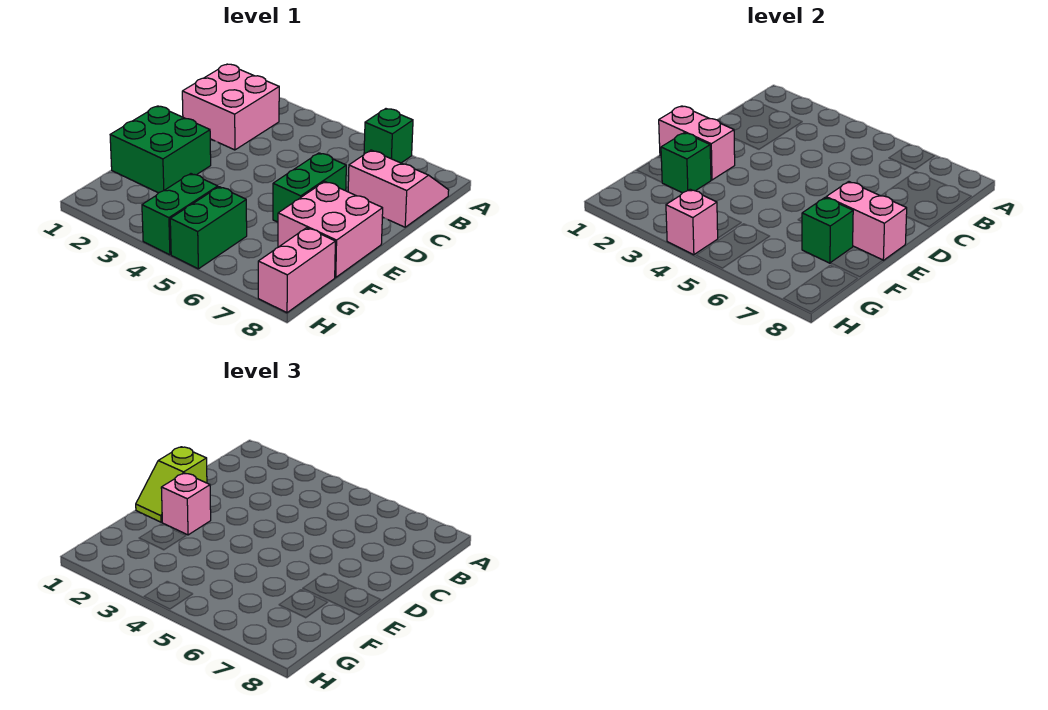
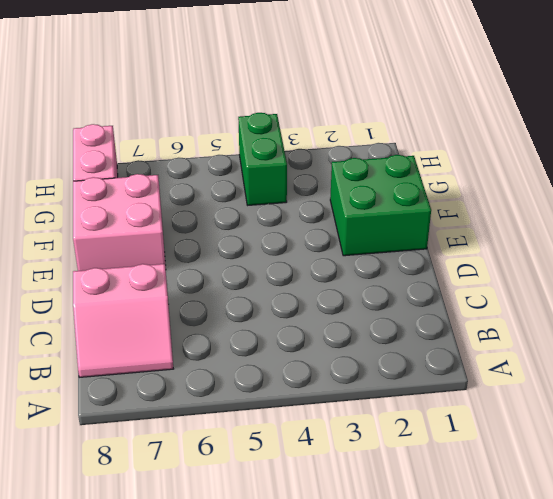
none -> green brick A6 level 1
none -> pink brick B1:C2 level 1
none -> green brick D6:E6 level 1

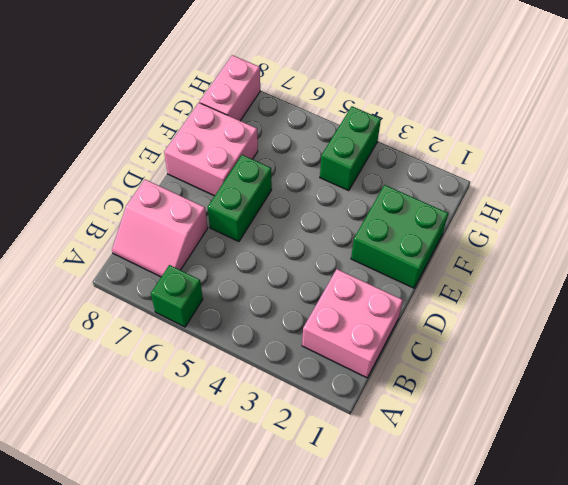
none -> green brick G5:H5 level 1
none -> pink brick E1:E2 level 2
none -> pink brick E7:E8 level 2

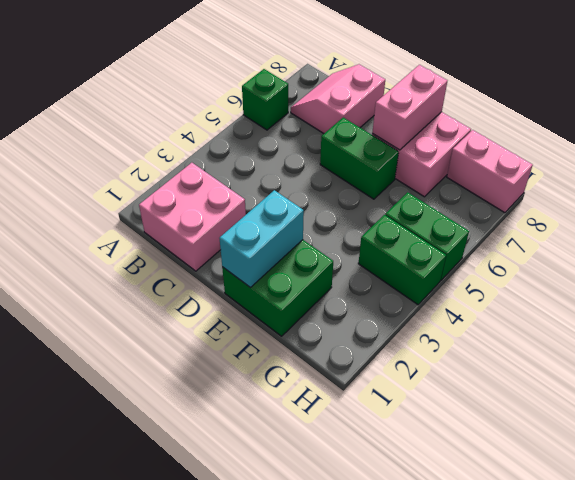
cyan brick E1:E2 level 2 -> pink brick E1:E2 level 2
none -> green brick F2 level 2
none -> green brick F7 level 2
none -> pink brick H4 level 2

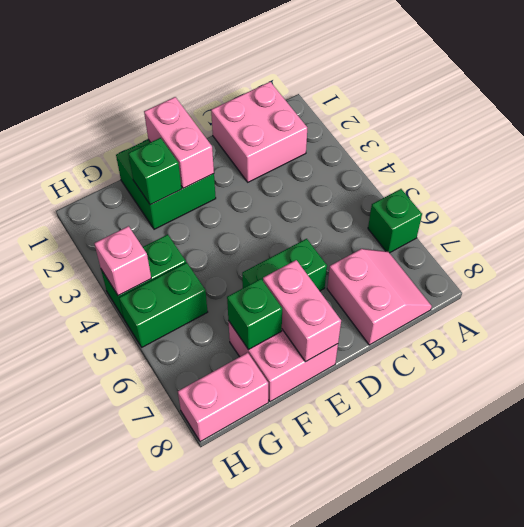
none -> lime slope D1:E1 level 3 top D
none -> pink brick E2 level 3

